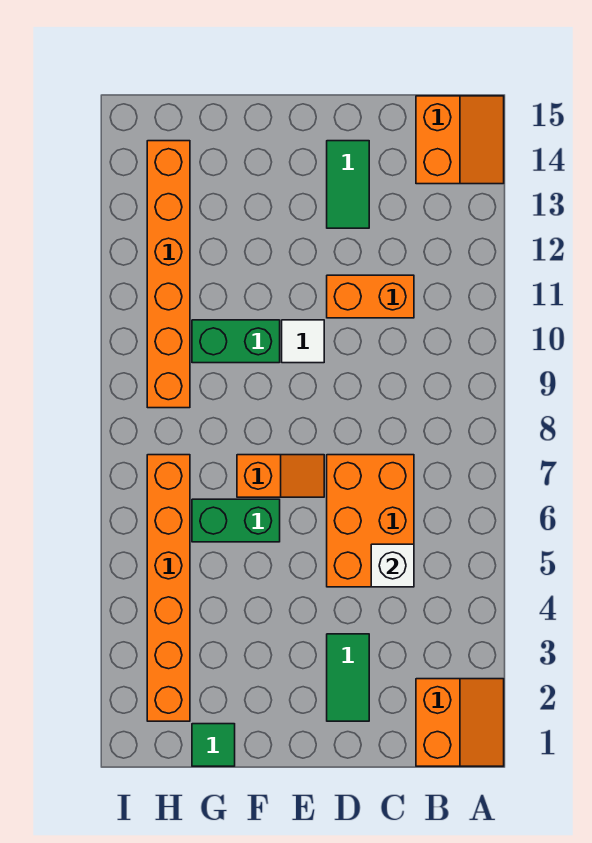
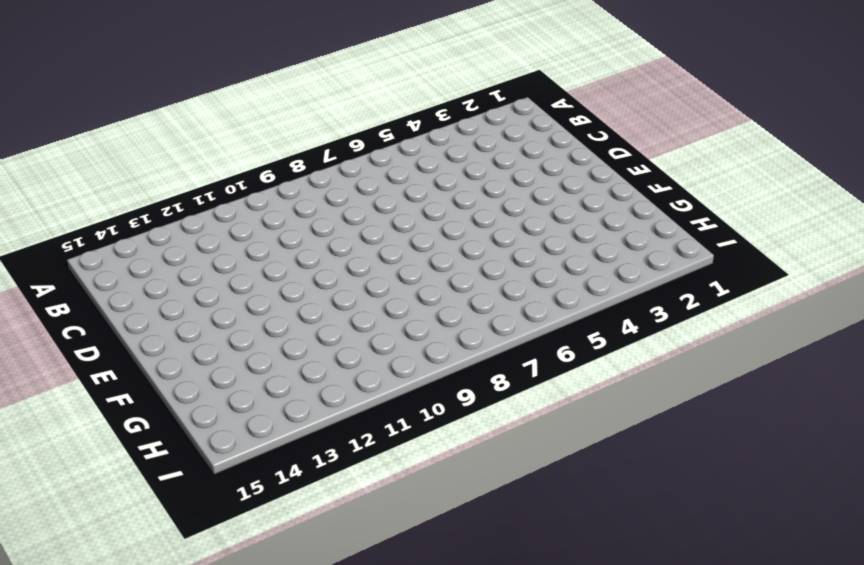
none -> orange slope A1:B2 level 1 top B
none -> orange slope A14:B15 level 1 top B
none -> orange brick C5:D7 level 1

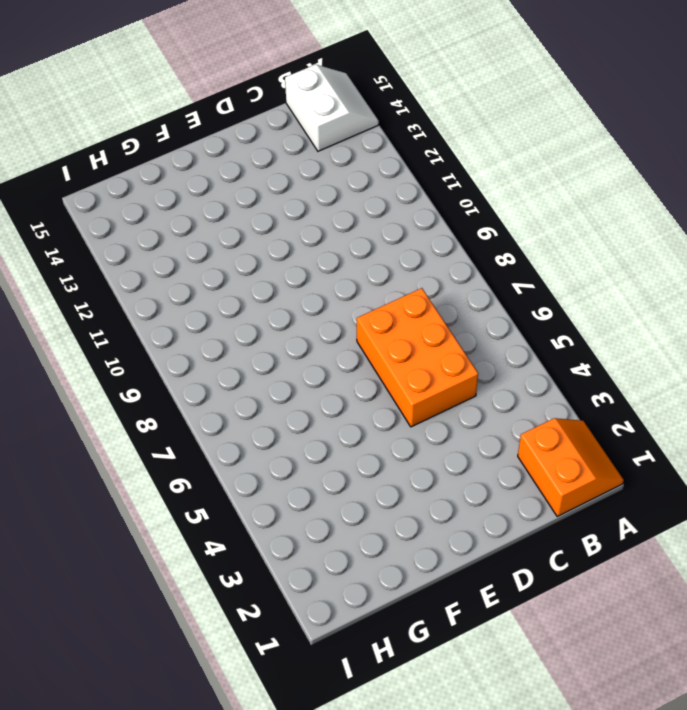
white slope A14:B15 level 1 top B -> orange slope A14:B15 level 1 top B
none -> orange brick C11:D11 level 1
none -> green tile D2:D3 level 1
none -> green tile D13:D14 level 1

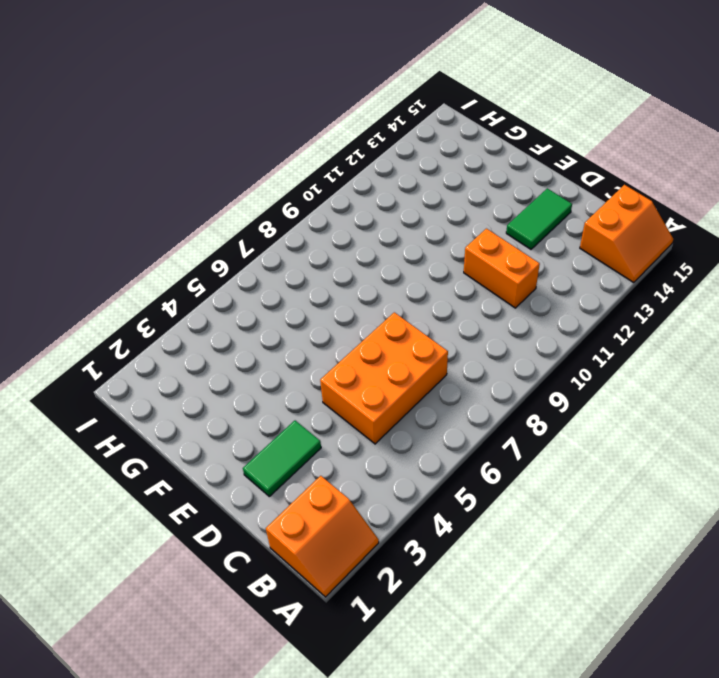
none -> orange slope E7:F7 level 1 top F
none -> white tile E10 level 1
none -> green brick F6:G6 level 1

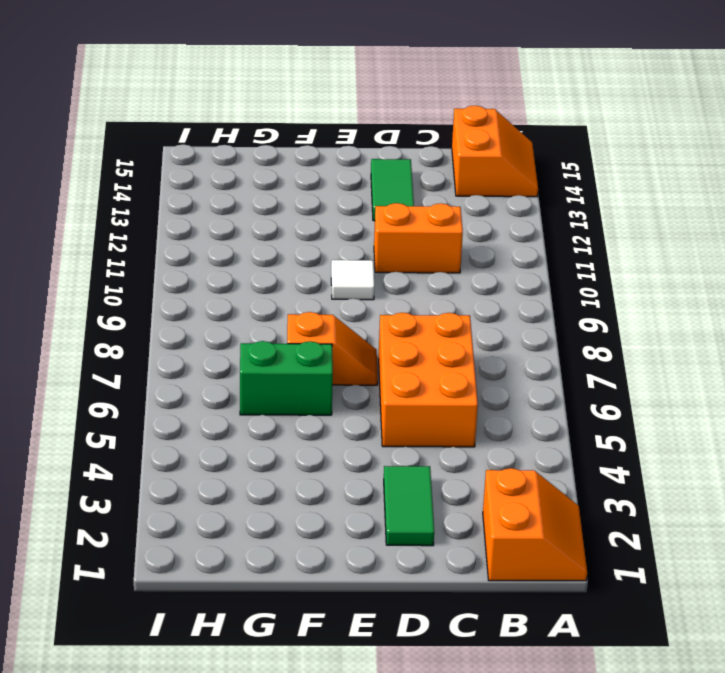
none -> green brick F10:G10 level 1
none -> green tile G1 level 1
none -> orange brick H2:H7 level 1

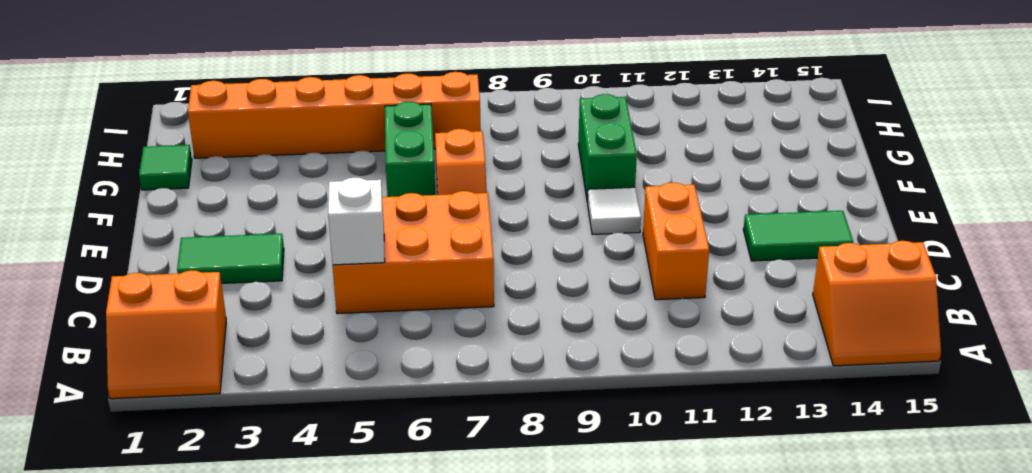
none -> orange brick H9:H14 level 1

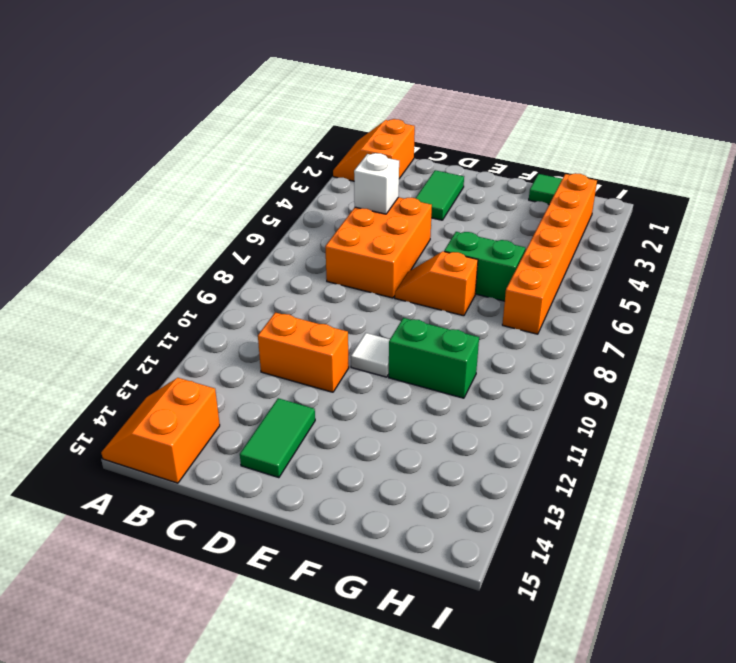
none -> orange brick H9:H14 level 1

